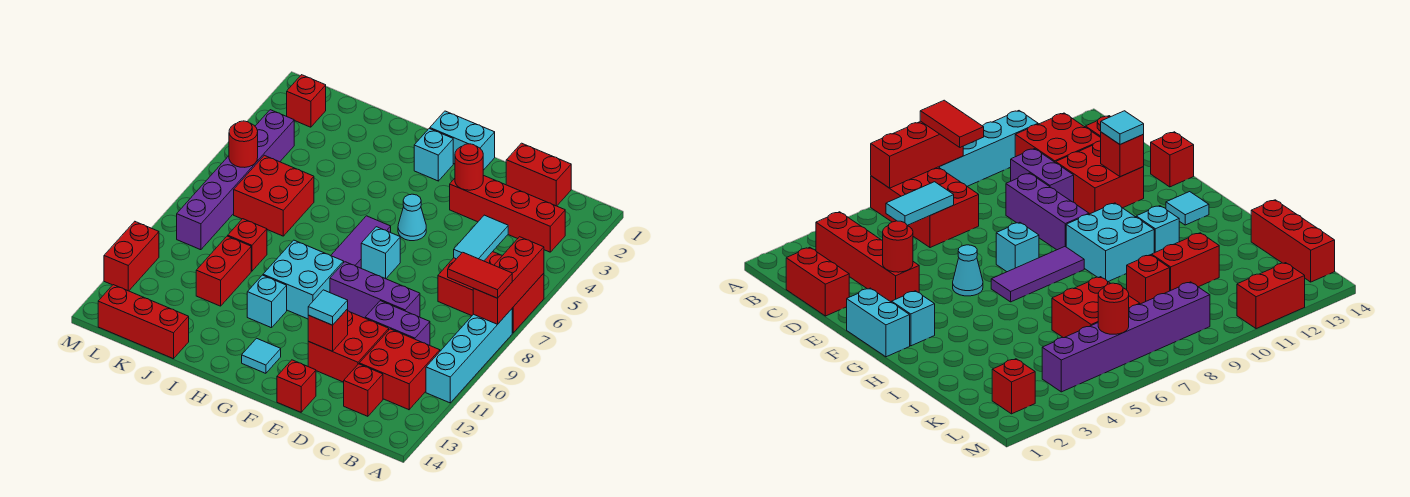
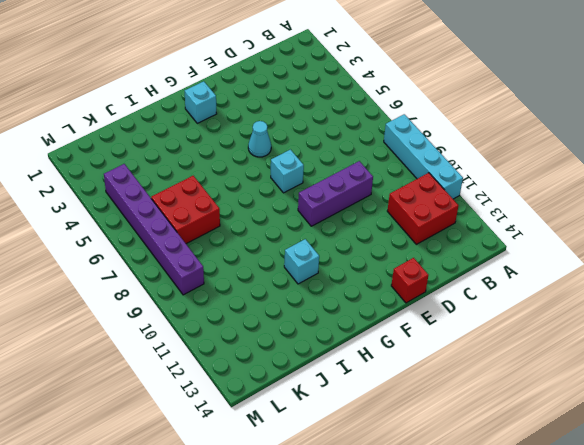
none -> red brick A6:C7 level 1
none -> red brick B3:E3 level 1
none -> red brick C1:D1 level 1
none -> purple brick C10:D10 level 1

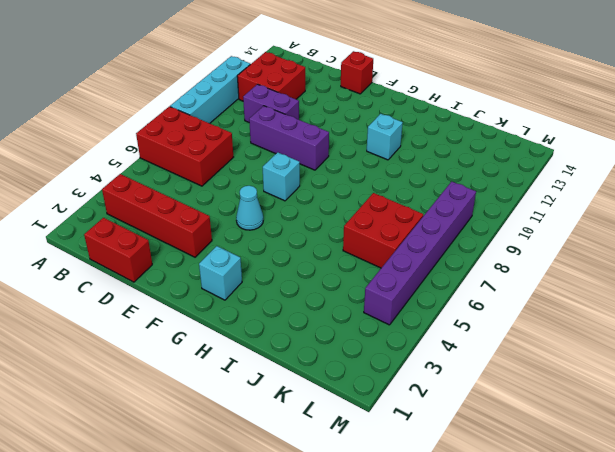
none -> red brick C13 level 1
none -> red brick D11:E12 level 1
none -> cyan brick F1:G1 level 1
none -> purple tile G6:G8 level 1

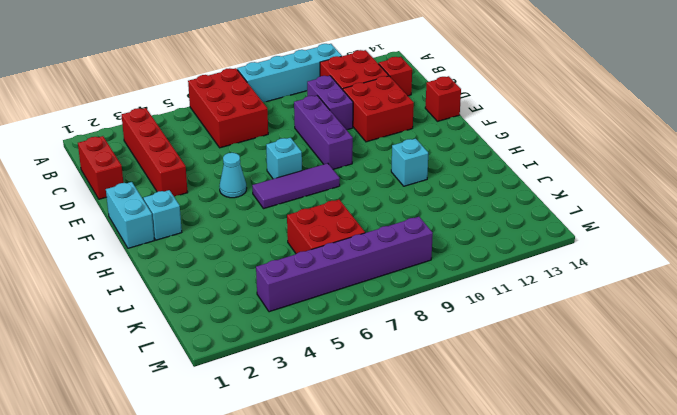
none -> cyan brick G9:H10 level 1
none -> cyan tile G13 level 1
none -> red brick J9 level 1
none -> red brick J10:J11 level 1

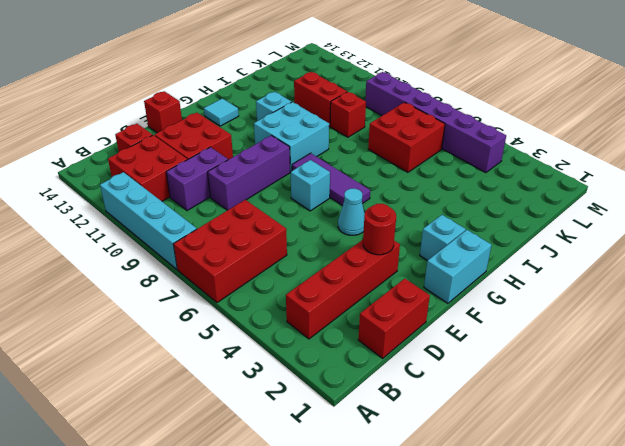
none -> red brick J14:L14 level 1
none -> red brick L2 level 1
none -> red brick M11:M12 level 1
none -> red brick A6:A8 level 2

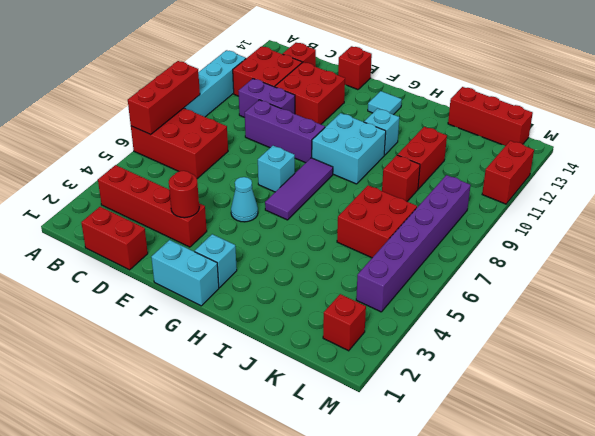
none -> cyan tile C5:C6 level 2
none -> red brick E12 level 2
none -> red round brick L6 level 2
none -> red tile A8:B8 level 3

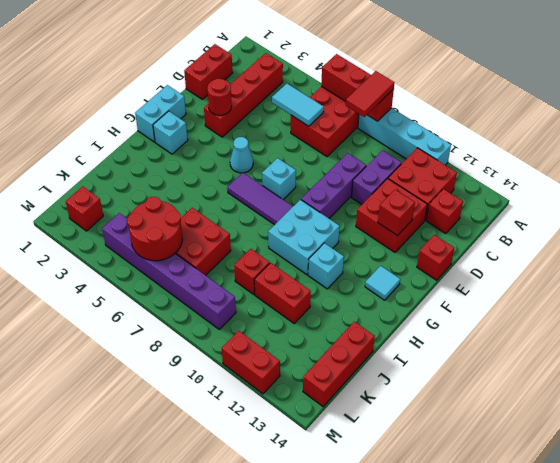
red round brick K5:L6 level 2 -> red round brick L6 level 2
none -> cyan tile E12 level 3

